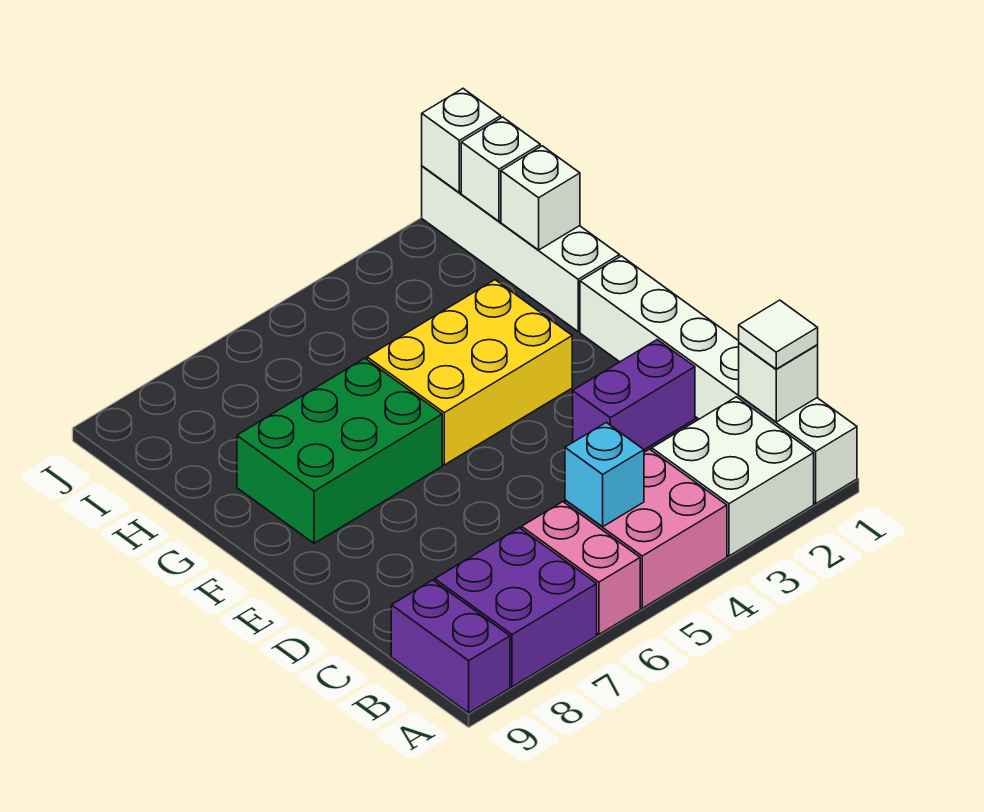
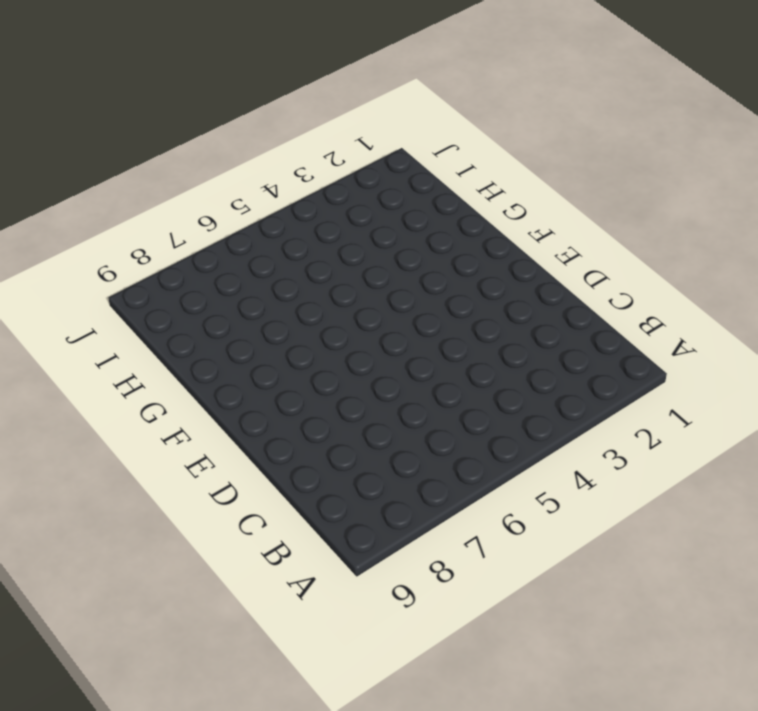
none -> white brick A1:F1 level 1
none -> white brick A2:B3 level 1
none -> pink brick A4:B5 level 1

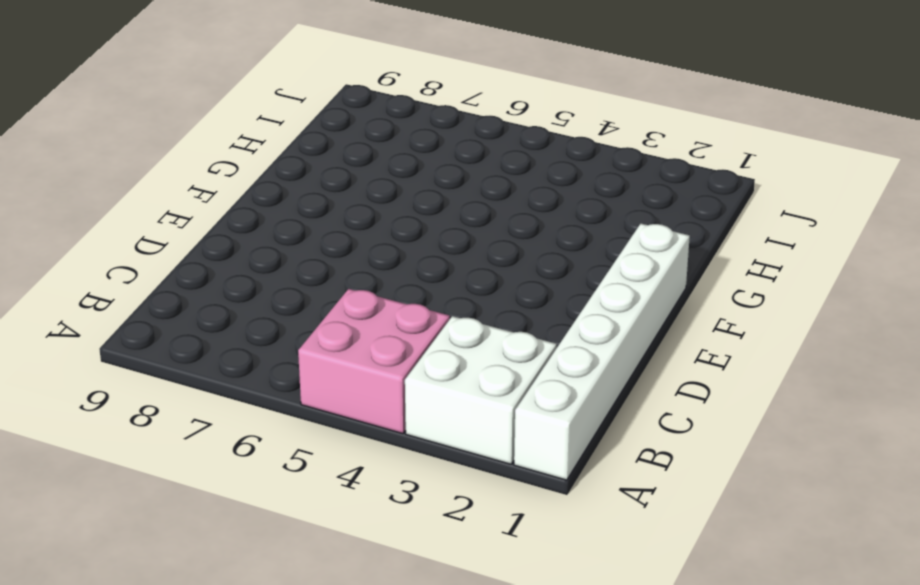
none -> pink brick A6:B6 level 1
none -> purple brick A7:B8 level 1
none -> purple brick A9:B9 level 1

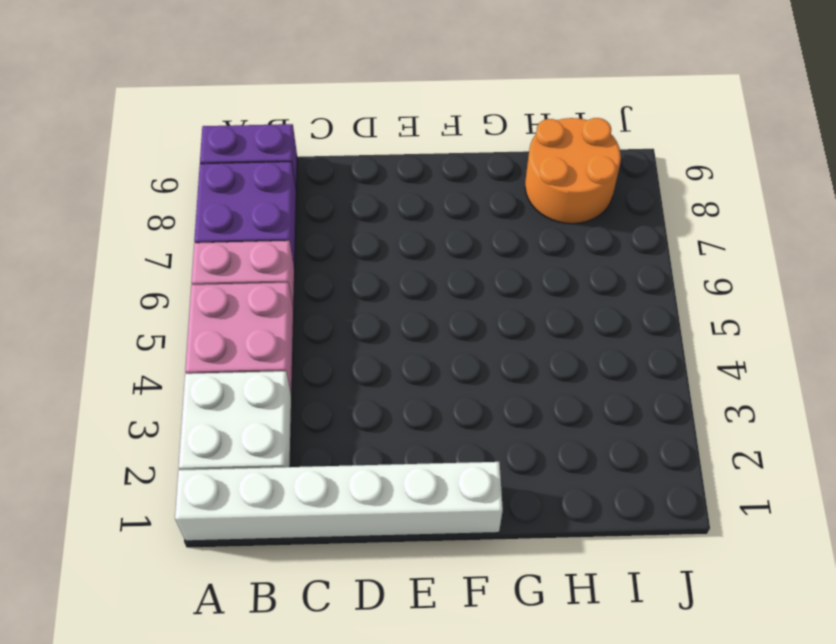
orange round brick H8:I9 level 1 -> none
none -> purple brick D2:D3 level 1
none -> yellow brick F3:G5 level 1
none -> green brick F6:G8 level 1

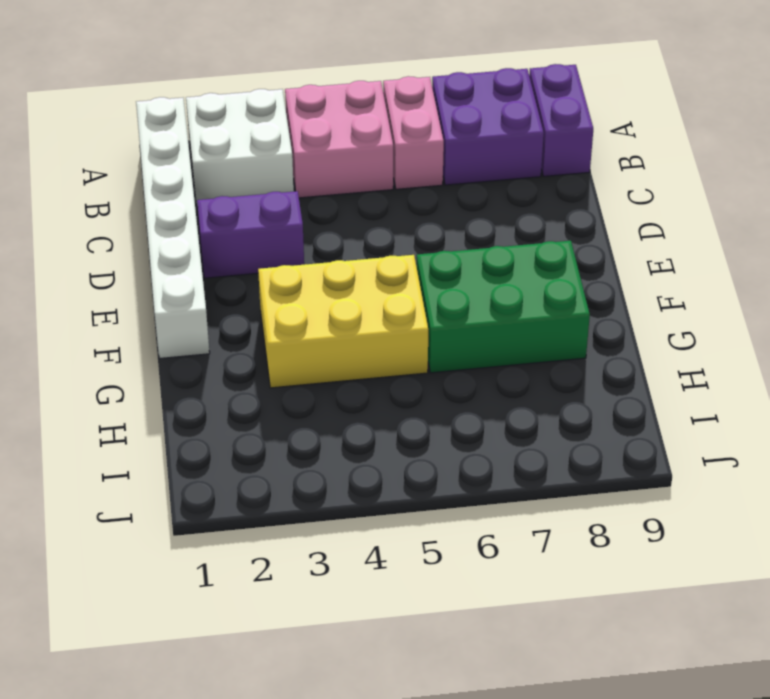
none -> white brick G1:J1 level 1
none -> white brick B1 level 2
none -> cyan brick B5 level 2

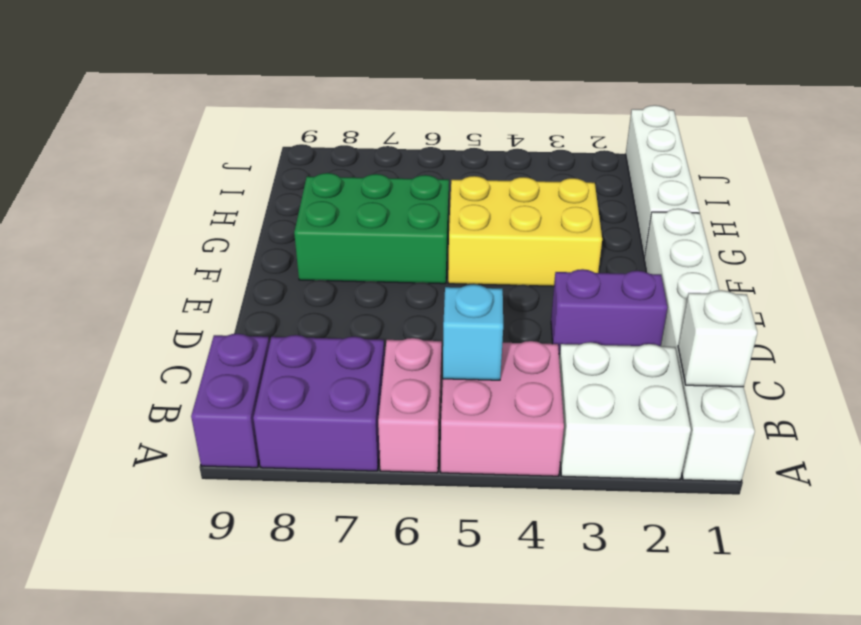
none -> white brick H1 level 2
none -> white brick I1 level 2
none -> white brick J1 level 2

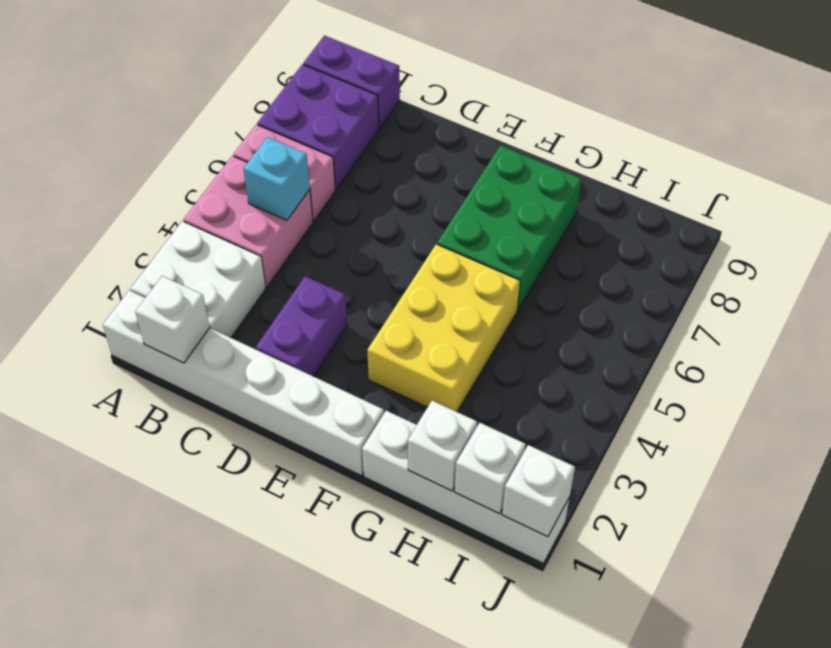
none -> white tile B1 level 3

